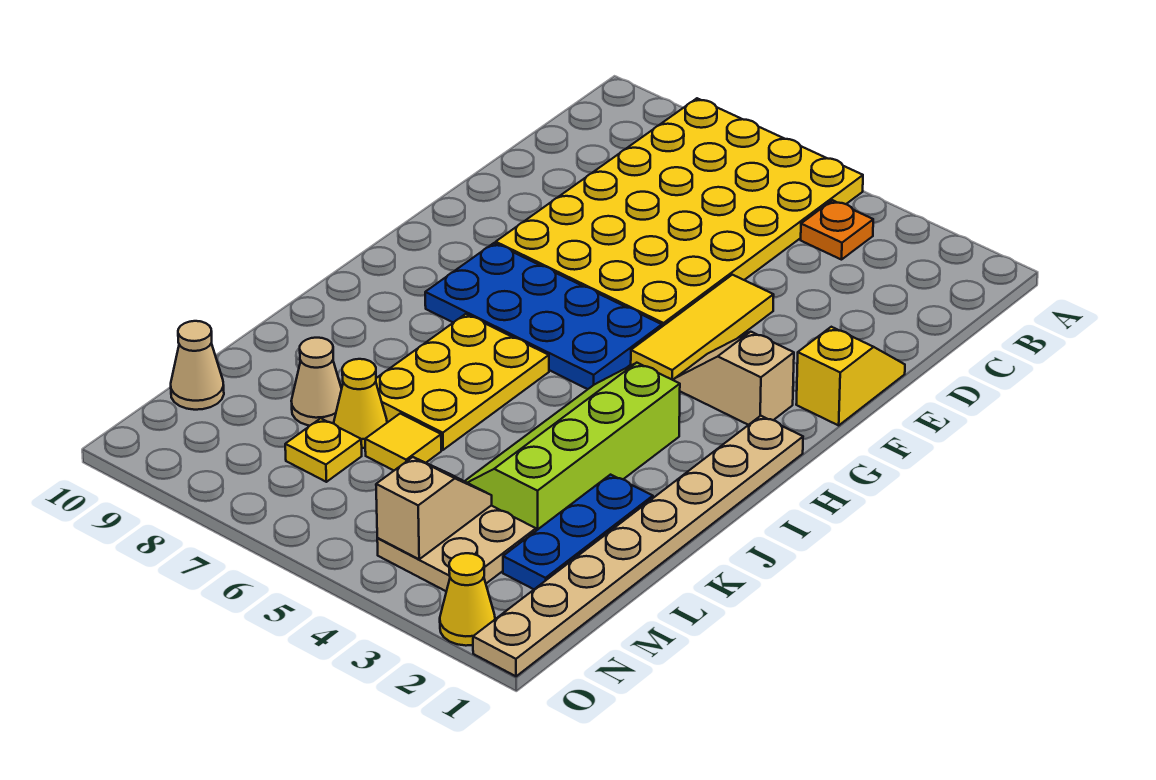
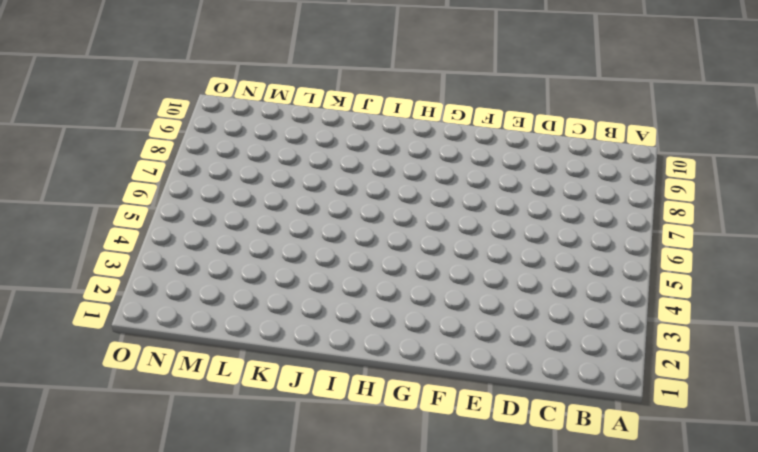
none -> yellow plate A5:F8 level 1
none -> orange plate B4 level 1
none -> yellow slope E1:F1 level 1 top F

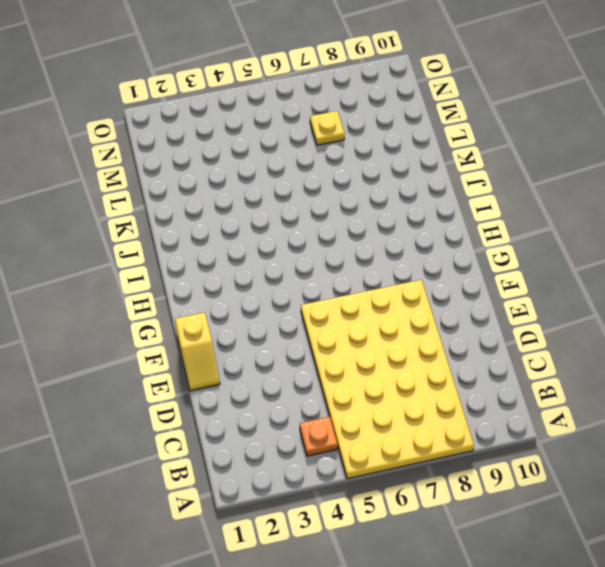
none -> yellow tile E4:G4 level 1
none -> tan slope G2:G3 level 1 top 2
none -> blue plate G5:H8 level 1

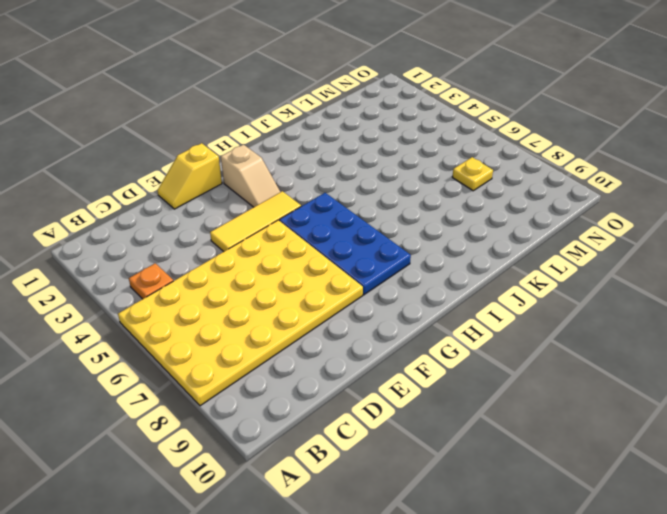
none -> tan plate H1:O1 level 1
none -> lime slope I3:L4 level 1 top 3
none -> yellow plate I6:K7 level 1

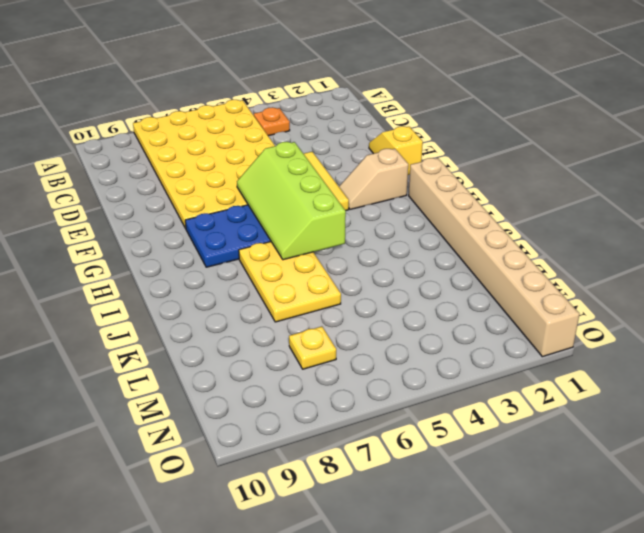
lime slope F5:I6 level 2 top 5 -> lime slope I3:L4 level 1 top 3
tan brick H1:O1 level 1 -> tan plate H1:O1 level 1
none -> blue plate K2:M2 level 1
none -> yellow tile L6 level 1
none -> yellow cone L7 level 1

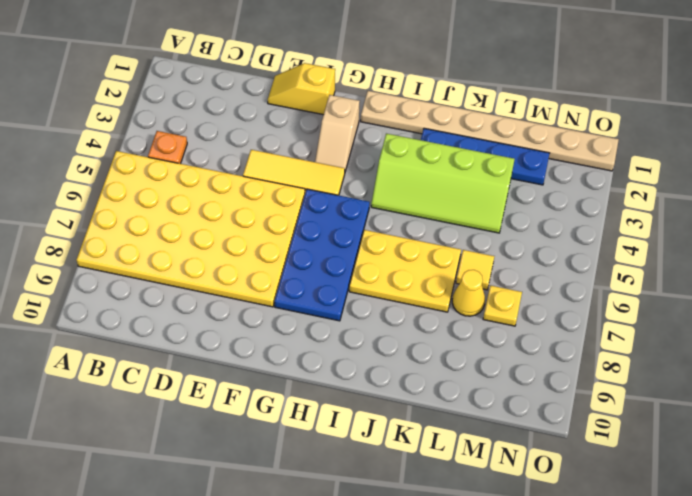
blue plate J2:M2 level 1 -> blue plate K2:M2 level 1
none -> tan cone L8 level 1
none -> tan plate M3:N4 level 1
none -> tan cone M10 level 1

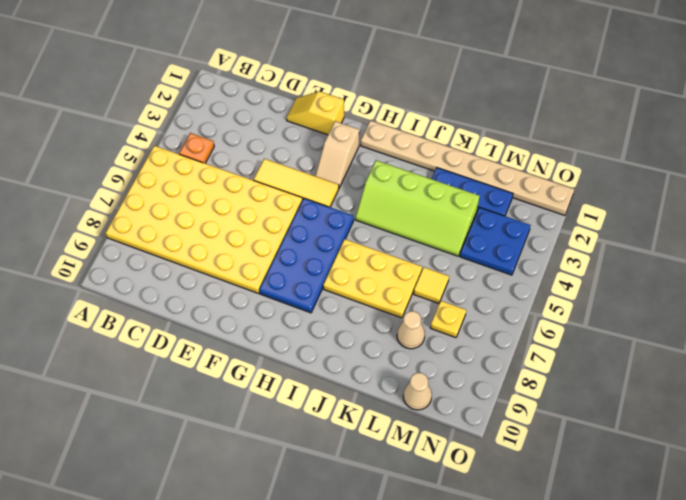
blue plate M3:N4 level 1 -> tan plate M3:N4 level 1
none -> yellow cone L7 level 1
none -> yellow cone O2 level 1
none -> tan slope M4:N4 level 2 top N

